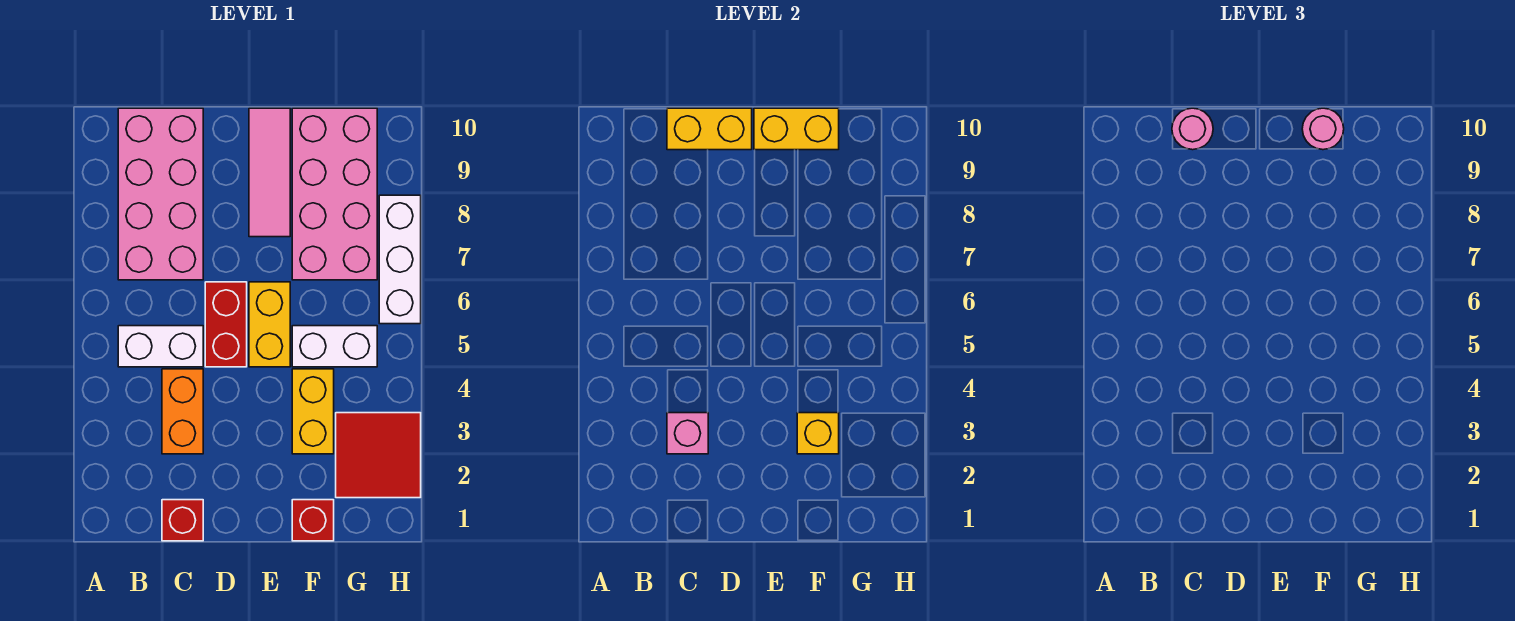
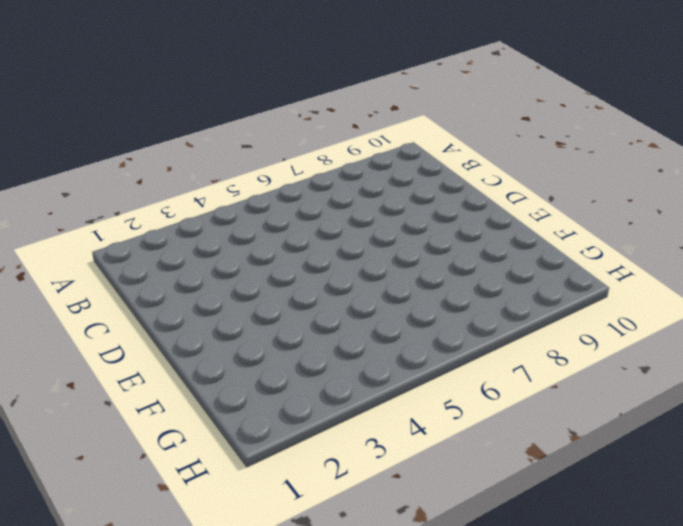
none -> white brick B5:C5 level 1
none -> pink brick B7:C10 level 1
none -> red brick C1 level 1

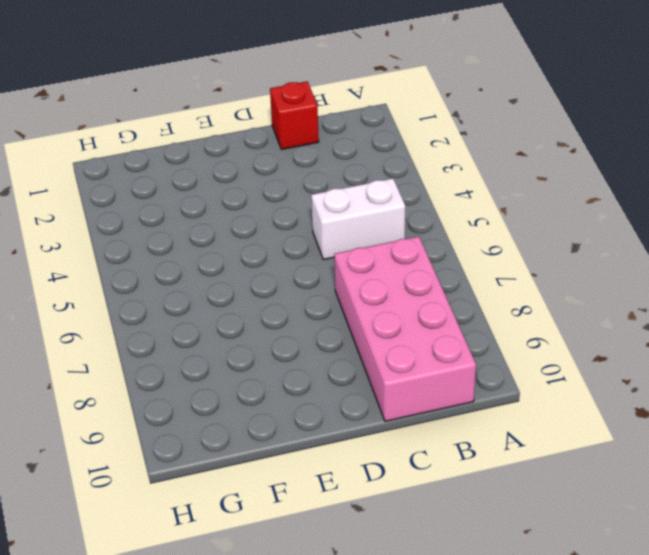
none -> orange brick C3:C4 level 1
none -> red brick D5:D6 level 1
none -> yellow brick E5:E6 level 1

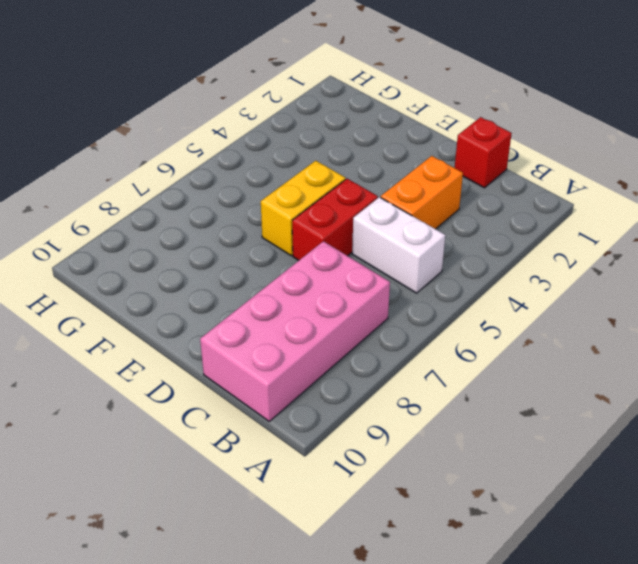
none -> pink tile E8:E10 level 1
none -> red brick F1 level 1
none -> yellow brick F3:F4 level 1

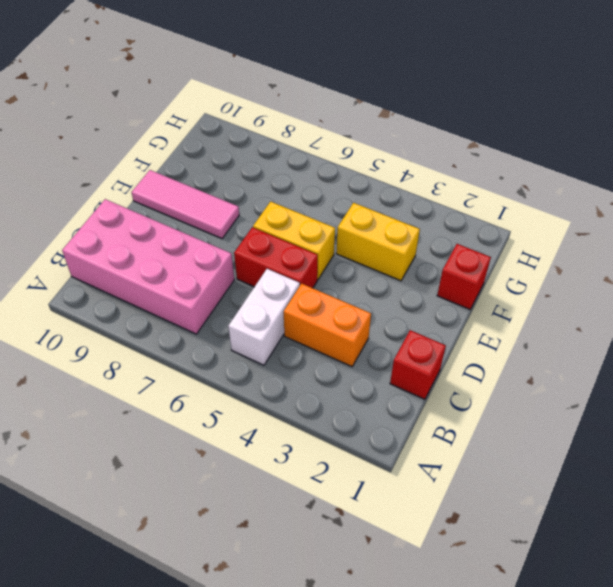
none -> white brick F5:G5 level 1
none -> pink brick F7:G10 level 1
none -> red tile G2:H3 level 1

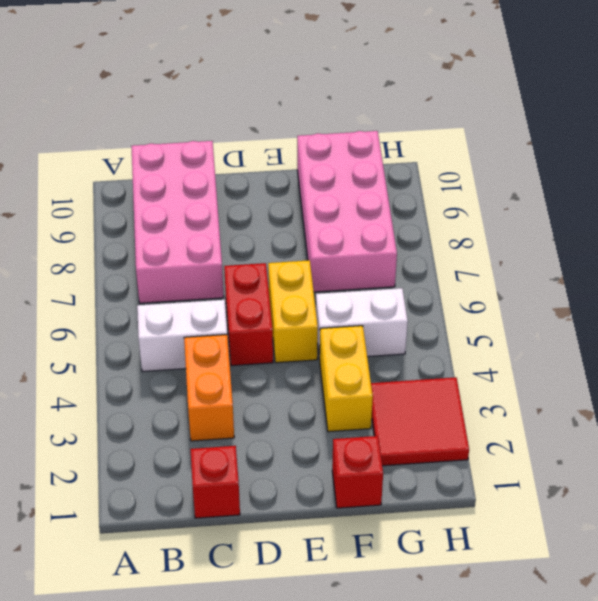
none -> pink tile E8:E10 level 1
none -> white brick H6:H8 level 1
none -> pink brick C3 level 2

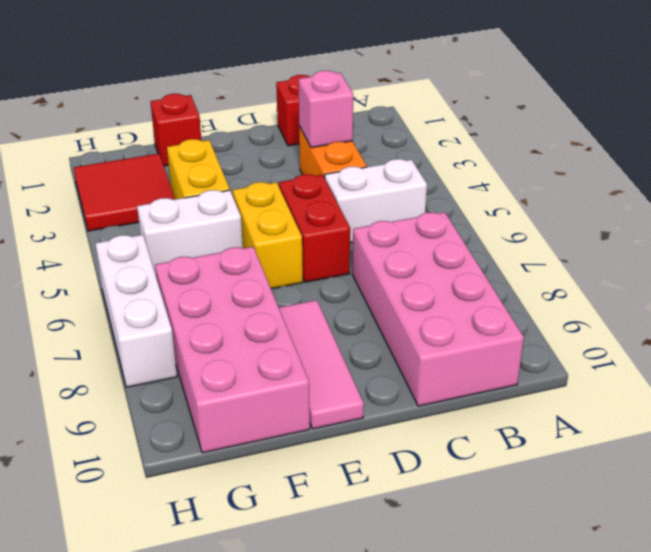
none -> yellow brick C10:D10 level 2
none -> yellow brick E10:F10 level 2
none -> yellow brick F3 level 2

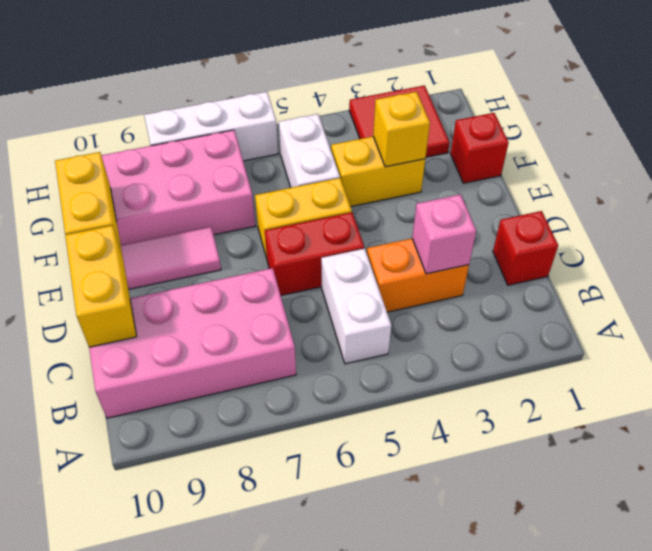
none -> pink round brick C10 level 3
none -> pink round brick F10 level 3

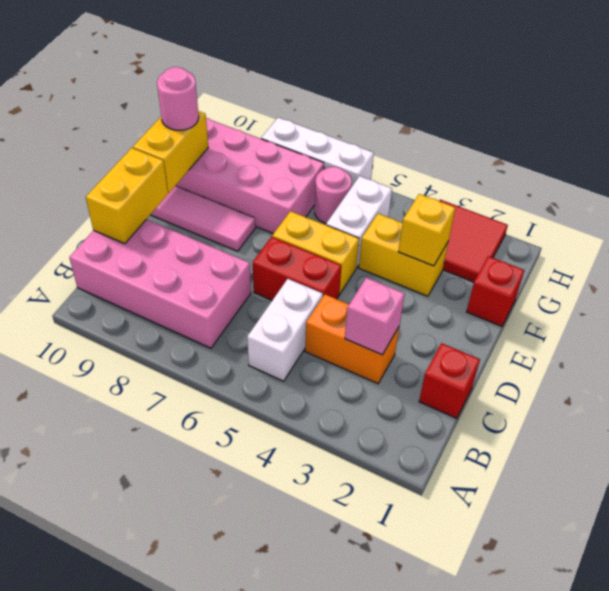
pink round brick G6 level 1 -> pink round brick C10 level 3

